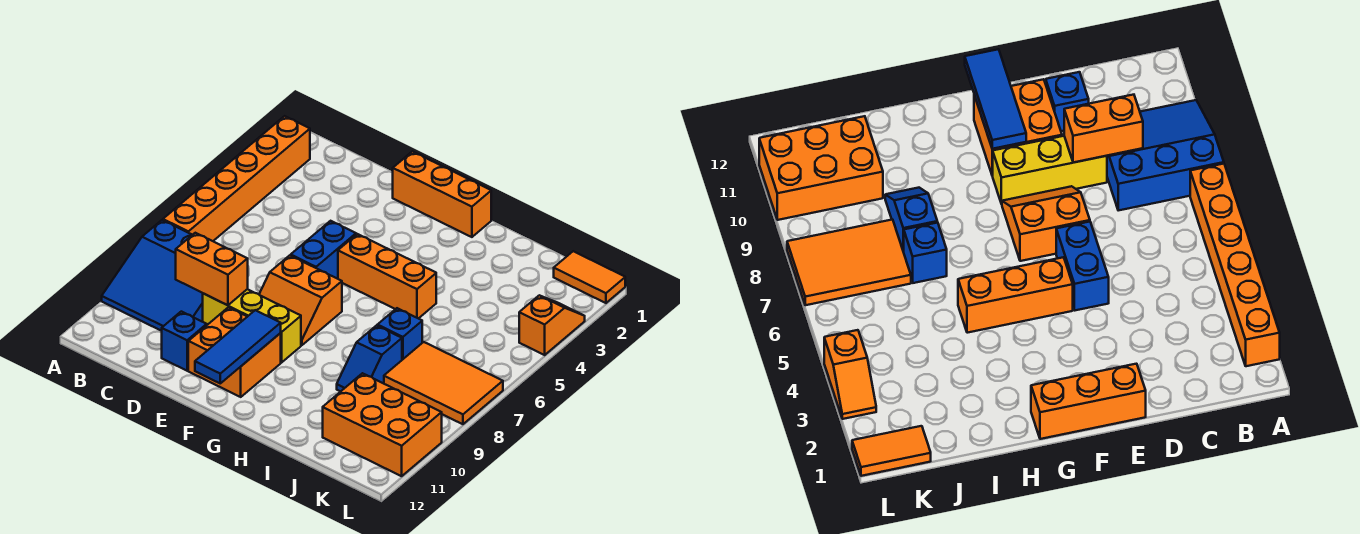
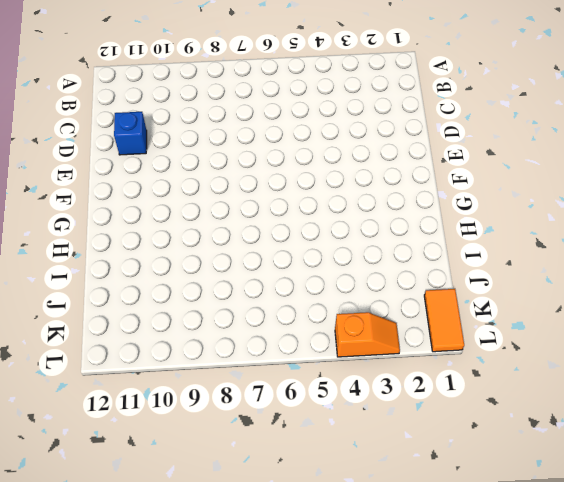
none -> orange brick A2:A7 level 1
none -> blue slope A8:C10 level 1 top 8
none -> yellow brick D9:F9 level 1

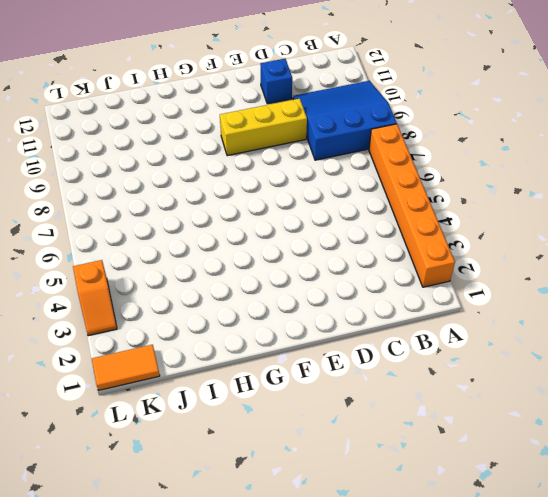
none -> orange brick E1:G1 level 1
none -> blue brick E5:E6 level 1
none -> orange slope E7:F8 level 1 top 7

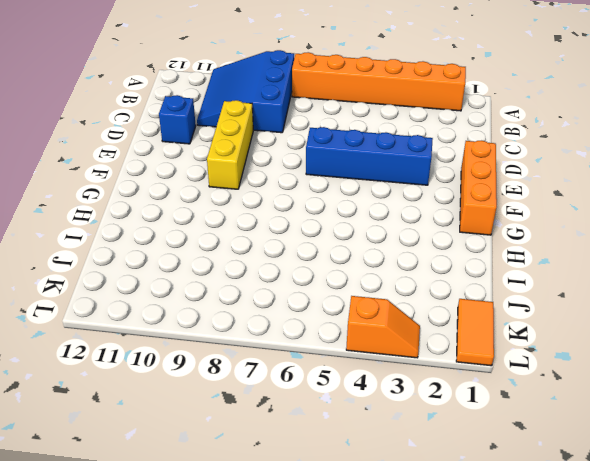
blue brick E3:E6 level 1 -> blue brick E5:E6 level 1
none -> orange slope E7:F8 level 1 top 7
none -> orange brick E10:F11 level 1
none -> orange brick F5:H5 level 1

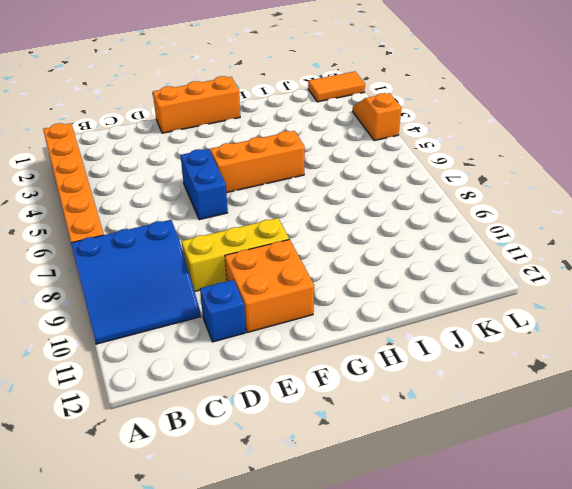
none -> orange slope E7:F8 level 1 top 7
none -> blue brick I7 level 1
none -> blue slope I8:I9 level 1 top 8

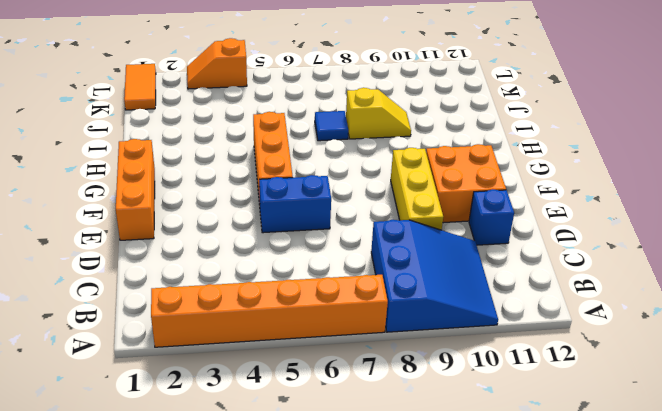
blue tile I7 level 1 -> blue brick I7 level 1
yellow slope I8:I9 level 1 top 8 -> blue slope I8:I9 level 1 top 8
none -> orange slope E7:F8 level 1 top 7
none -> orange tile J7:L8 level 1
none -> orange brick J10:L11 level 1

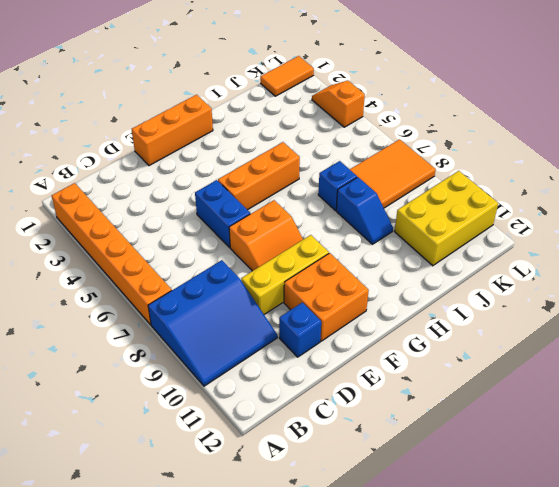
yellow brick J10:L11 level 1 -> orange brick J10:L11 level 1
none -> orange brick C9:D9 level 2
none -> blue tile F10:F12 level 2

